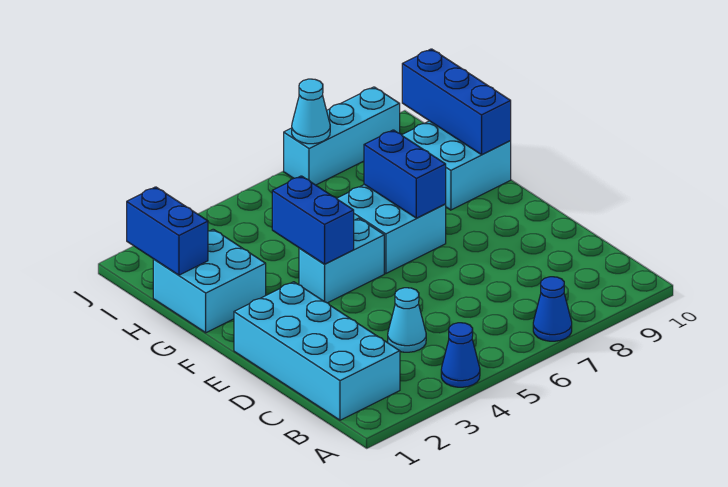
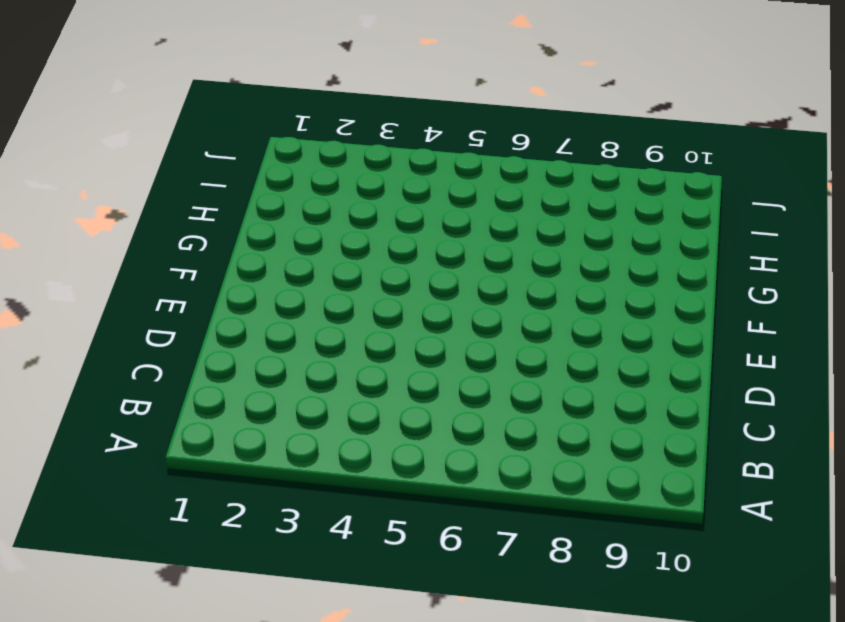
none -> blue cone A4 level 1
none -> blue cone A7 level 1
none -> cyan brick B1:E2 level 1

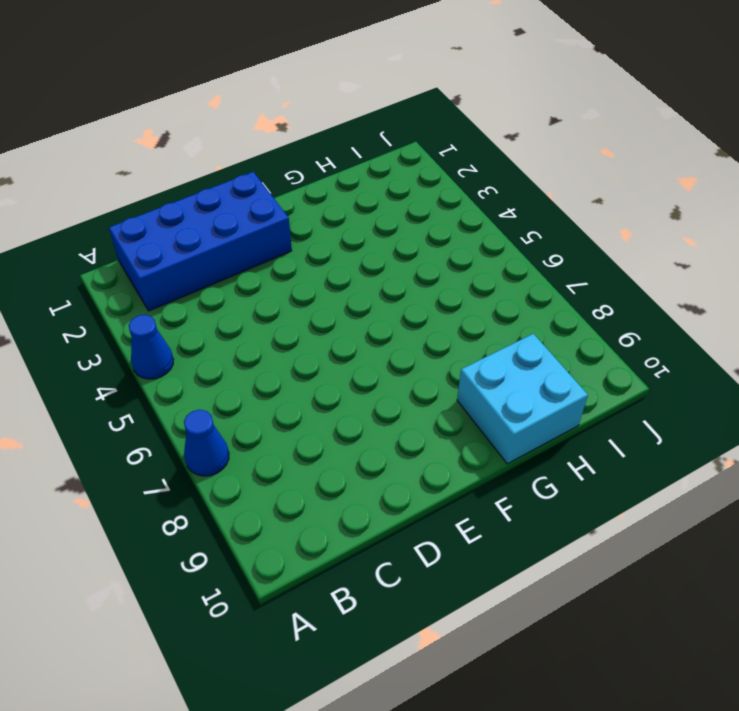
blue brick B1:E2 level 1 -> cyan brick B1:E2 level 1
none -> cyan cone C4 level 1
none -> cyan brick F4:F5 level 1
none -> cyan brick F6:G7 level 1

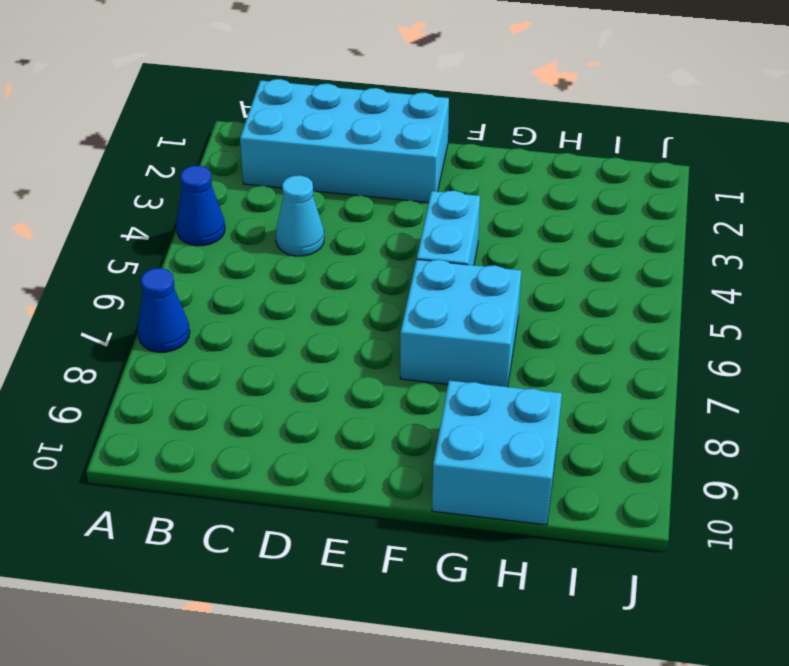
none -> cyan brick G1:H2 level 1
none -> cyan brick J7:J9 level 1
none -> blue brick F4:G4 level 2

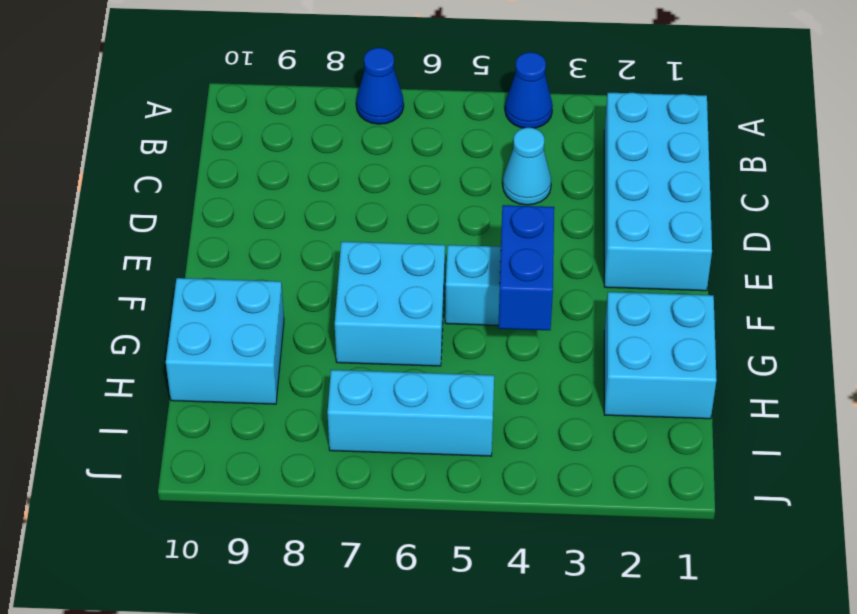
cyan brick I5:I7 level 1 -> cyan brick J7:J9 level 1
none -> blue brick F7:G7 level 2
none -> blue brick G10:I10 level 2
none -> blue brick H1:I1 level 2

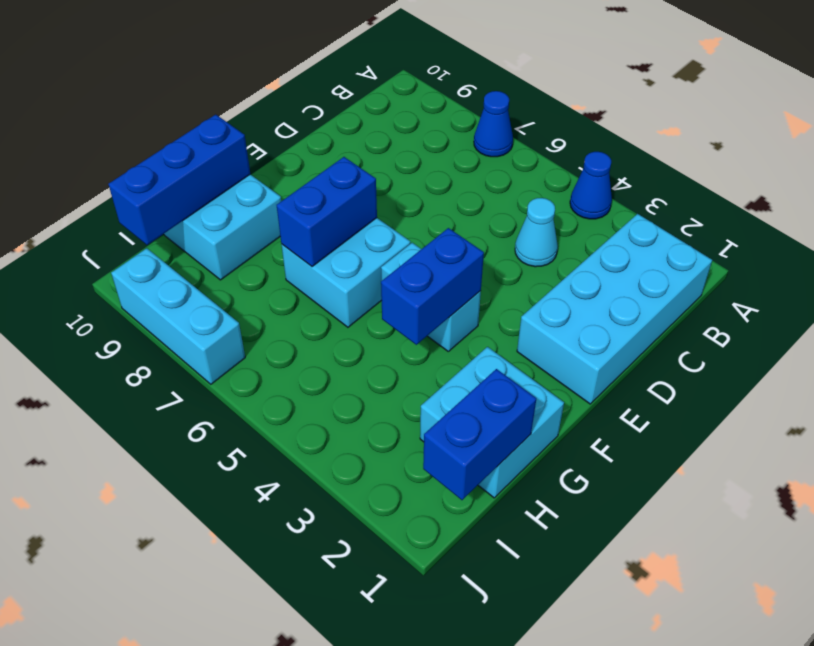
none -> cyan cone J7 level 2

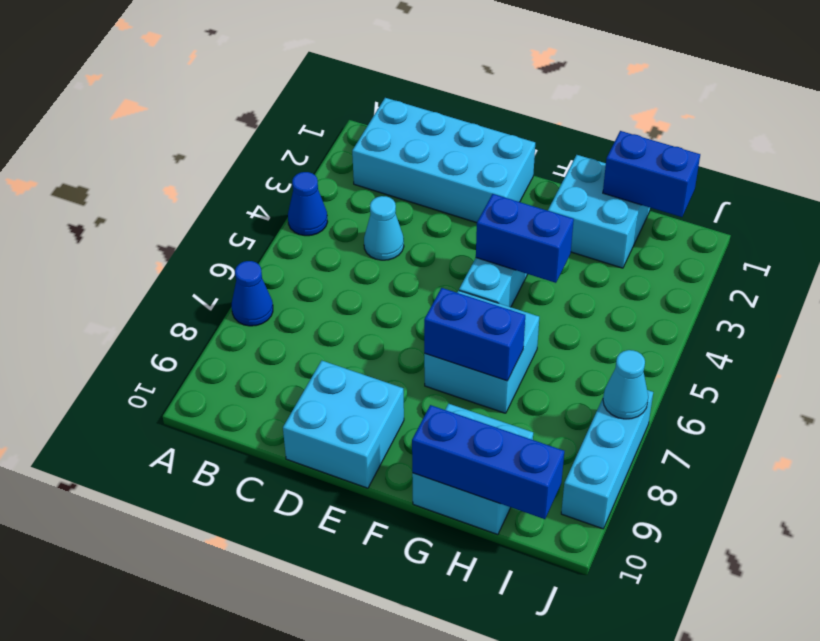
cyan brick D9:E10 level 1 -> none

